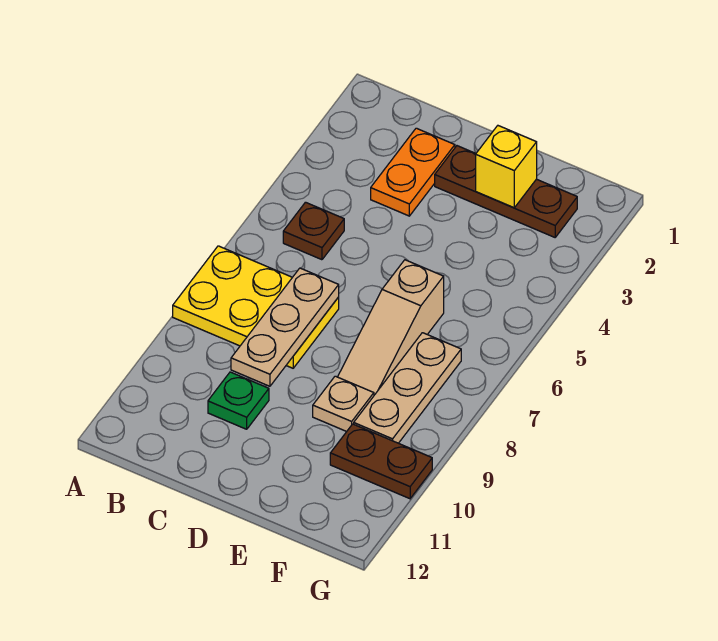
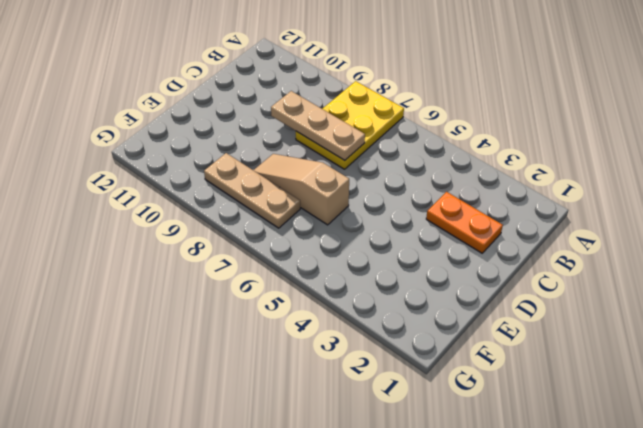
none -> brown plate B5 level 1
none -> green plate C10 level 1

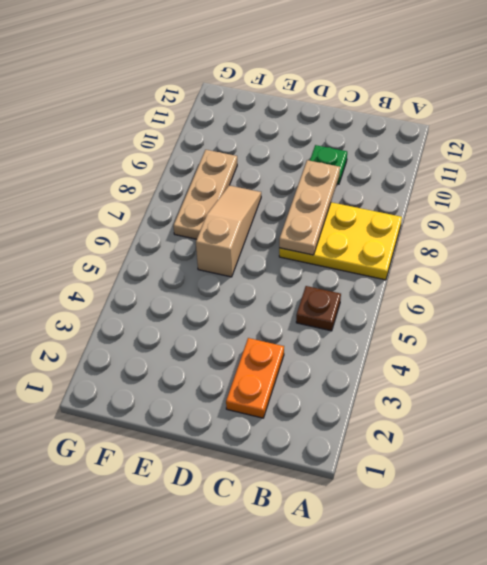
none -> brown plate D2:F2 level 1
none -> tan plate E9 level 1

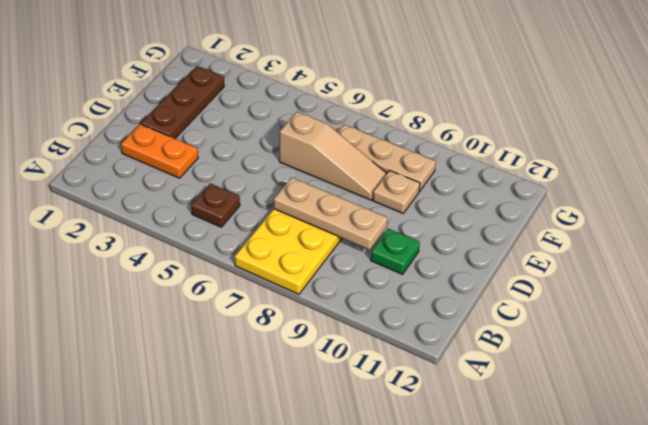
none -> brown plate F10:G10 level 1
none -> yellow brick E2 level 2

